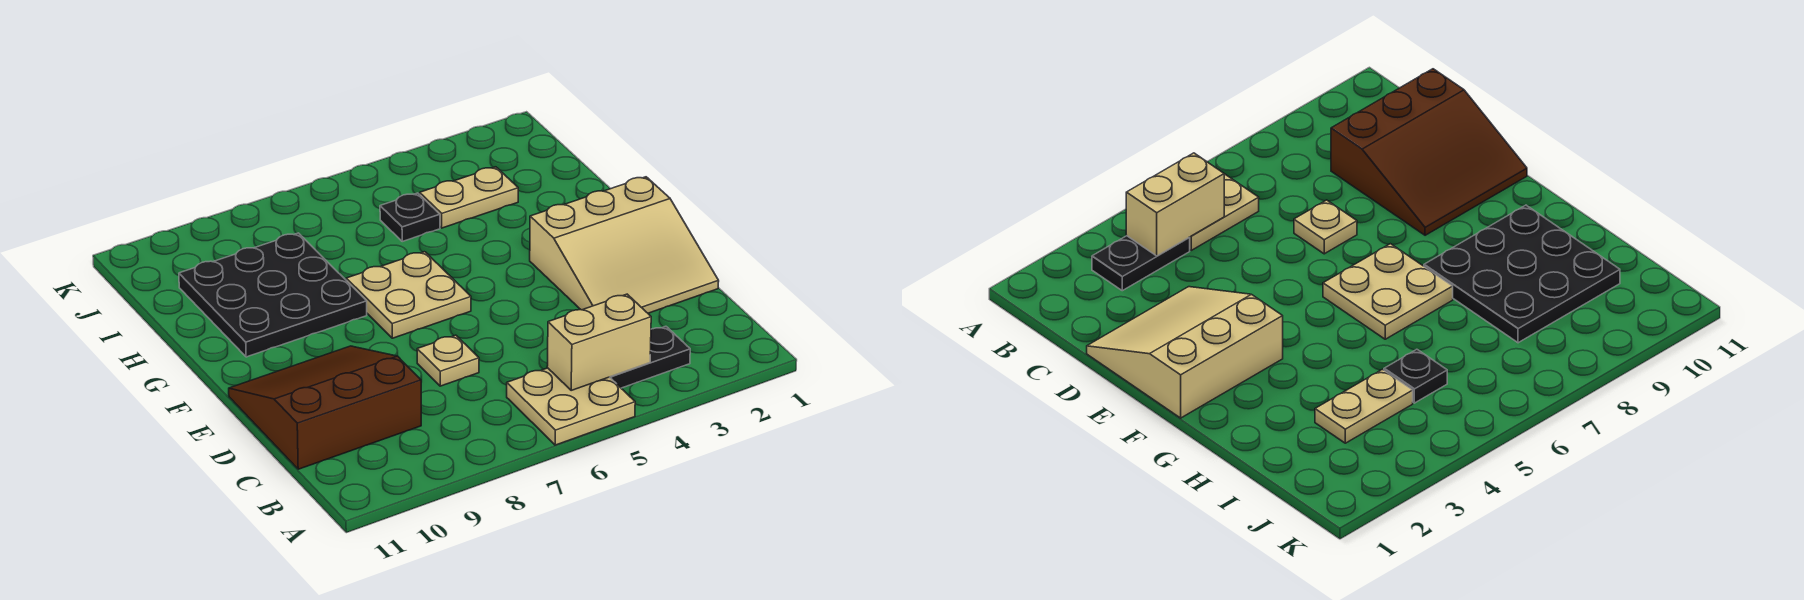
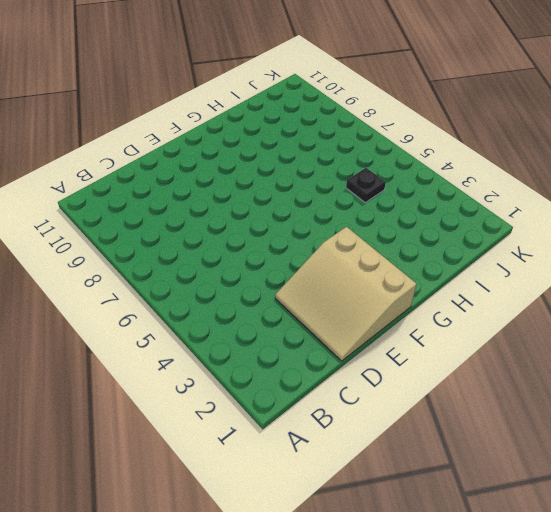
none -> tan plate A5:B6 level 1
none -> black plate B3:B4 level 1

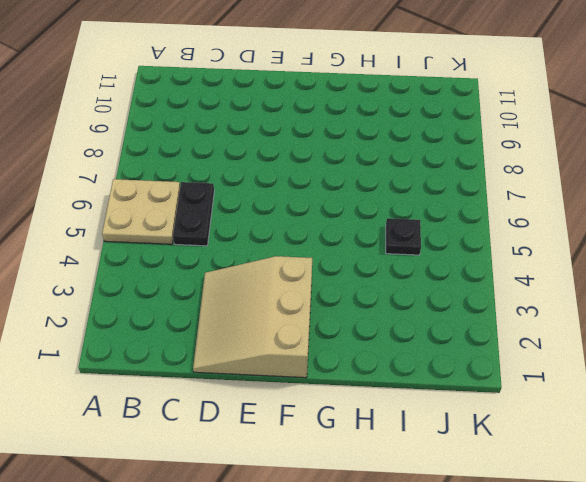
black plate C5:C6 level 1 -> black plate B3:B4 level 1
none -> brown slope C9:E11 level 1 top C
none -> tan plate D7 level 1

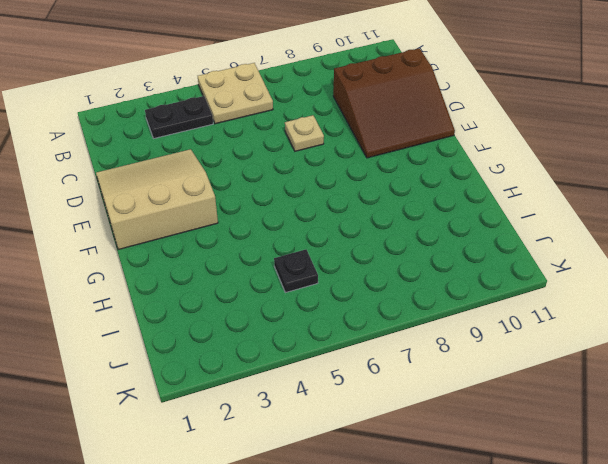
none -> tan plate F6:G7 level 1
none -> black plate G8:I10 level 1

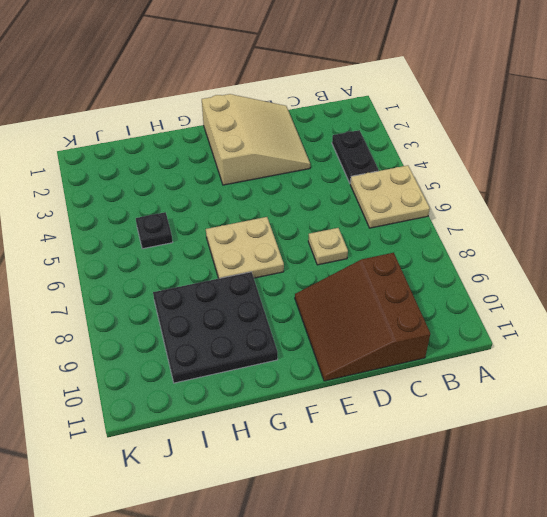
none -> tan plate I3:I4 level 1
none -> tan brick B4:B5 level 2

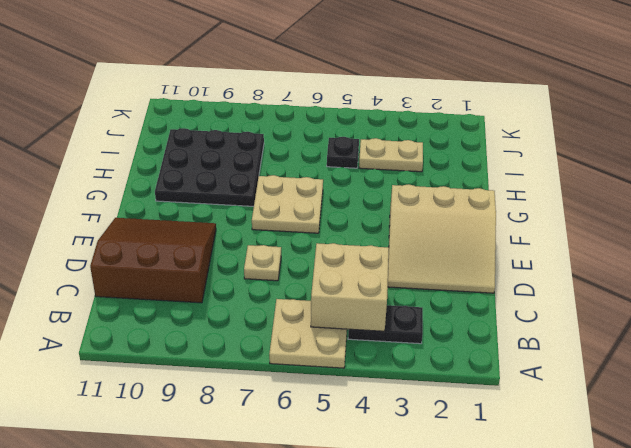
tan brick B4:C5 level 2 -> tan brick B4:B5 level 2

